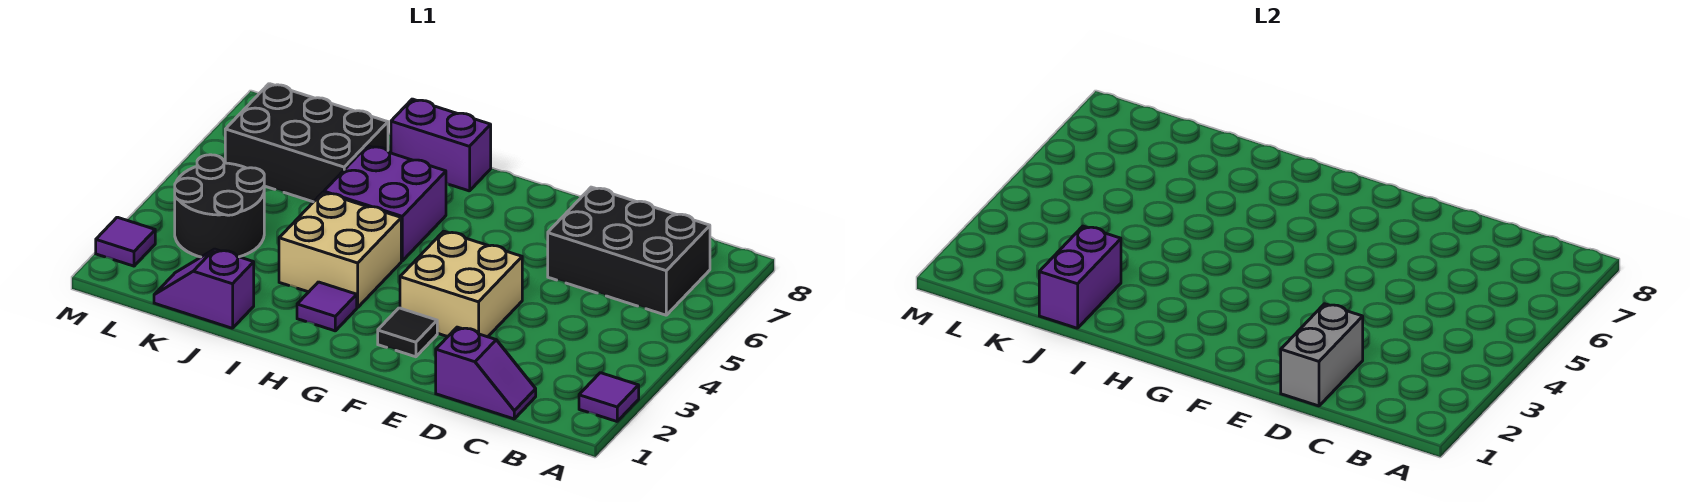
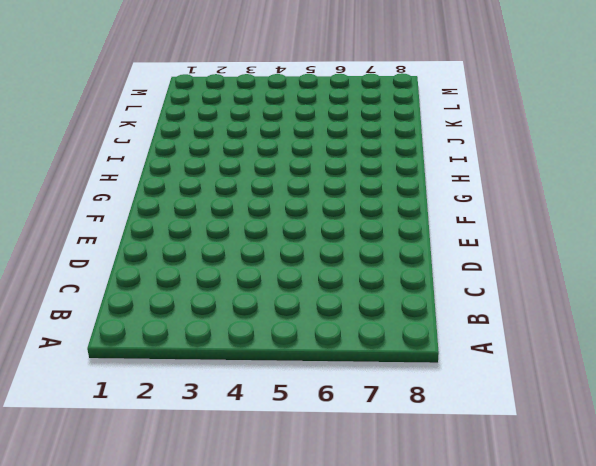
none -> purple tile A2 level 1
none -> black brick B6:D7 level 1
none -> purple slope C1:D1 level 1 top D

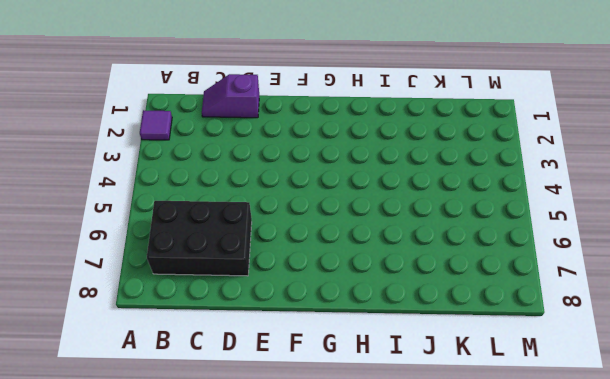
none -> tan brick E3:F4 level 1
none -> black tile F2 level 1
none -> purple tile H2 level 1

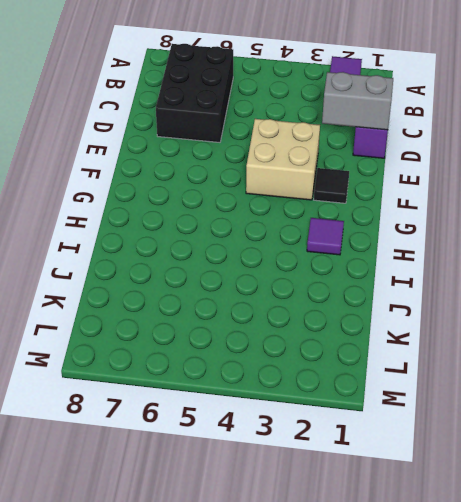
none -> tan brick H3:I4 level 1
none -> purple brick H5:I6 level 1
none -> purple brick H8:I8 level 1

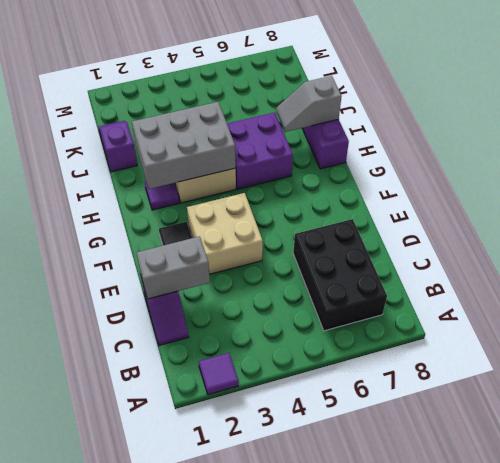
grey brick H2:I4 level 2 -> none
grey slope I7:I8 level 2 top 8 -> none
none -> black brick J6:L7 level 1
none -> black round brick K3:L4 level 1
none -> purple tile M2 level 1

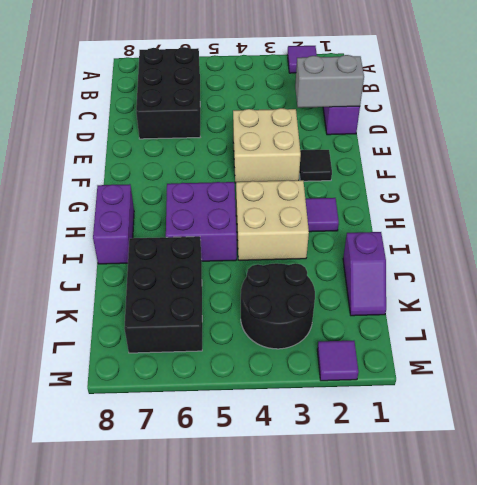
none -> purple brick J1:J2 level 2

